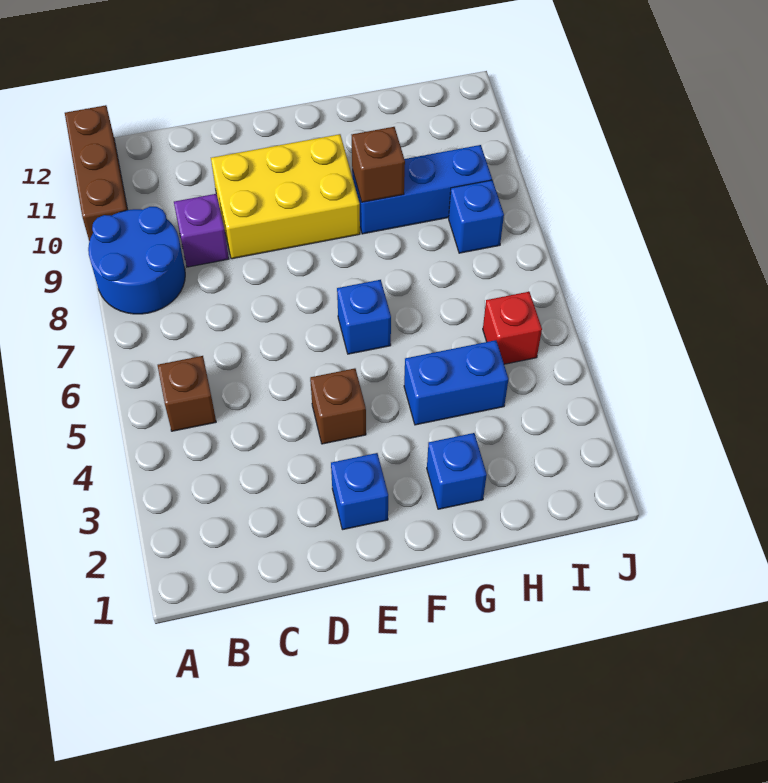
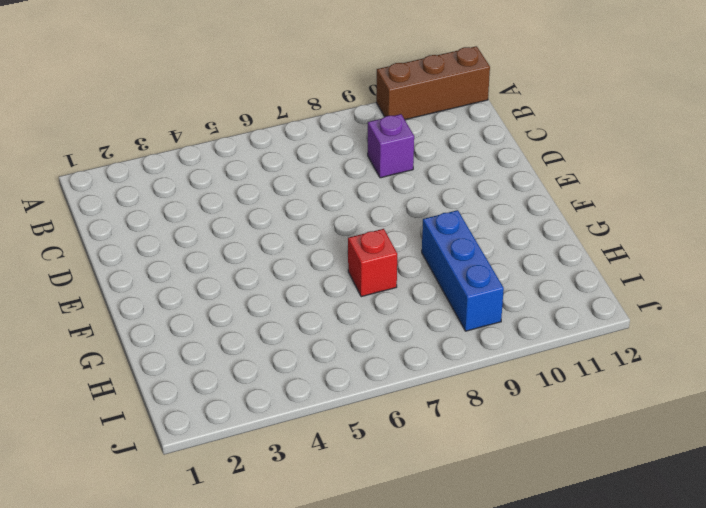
red brick G7 level 1 -> red brick I5 level 1
none -> blue round brick A8:B9 level 1
none -> brown brick B5 level 1
none -> yellow brick D9:F10 level 1

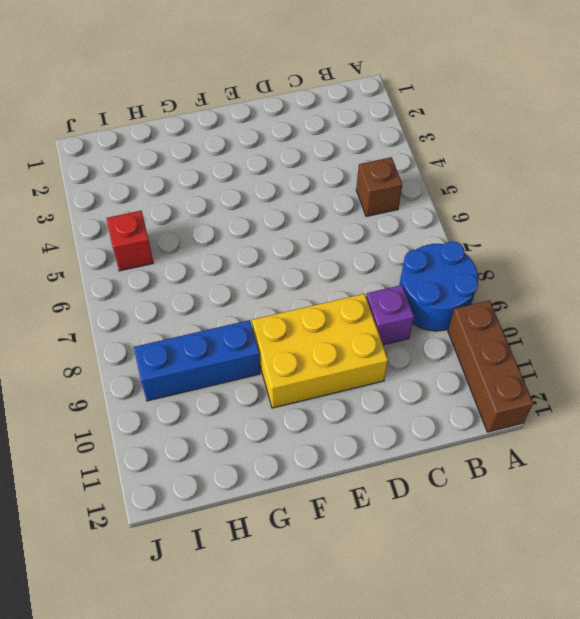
none -> blue brick E2 level 1
none -> brown brick E4 level 1
none -> blue brick F6 level 1

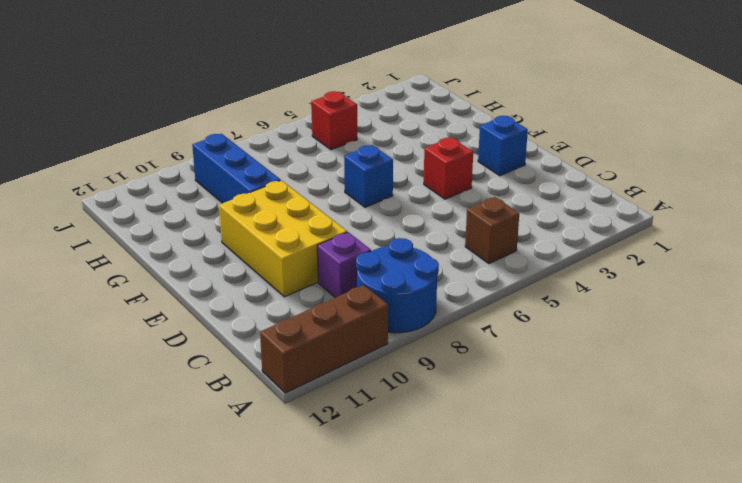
red brick E4 level 1 -> brown brick E4 level 1
none -> blue brick G2 level 1
none -> blue brick G4:H4 level 1
none -> blue brick I8 level 1

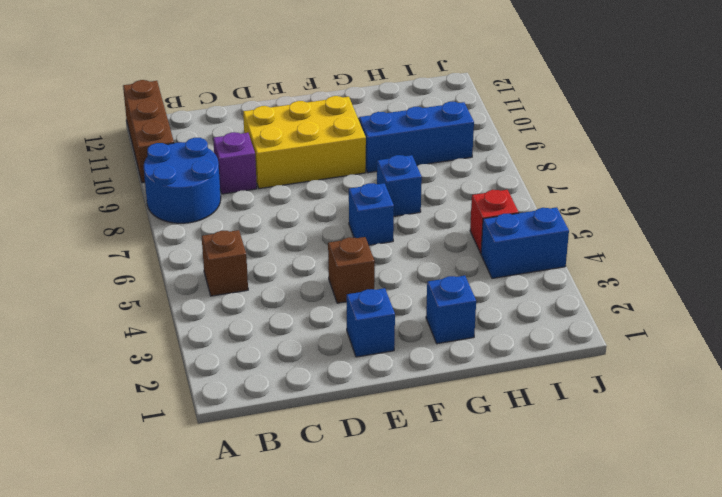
blue brick G7 level 1 -> blue brick I8 level 1
blue brick I4:J4 level 1 -> blue brick G4:H4 level 1
none -> brown brick G9 level 2

